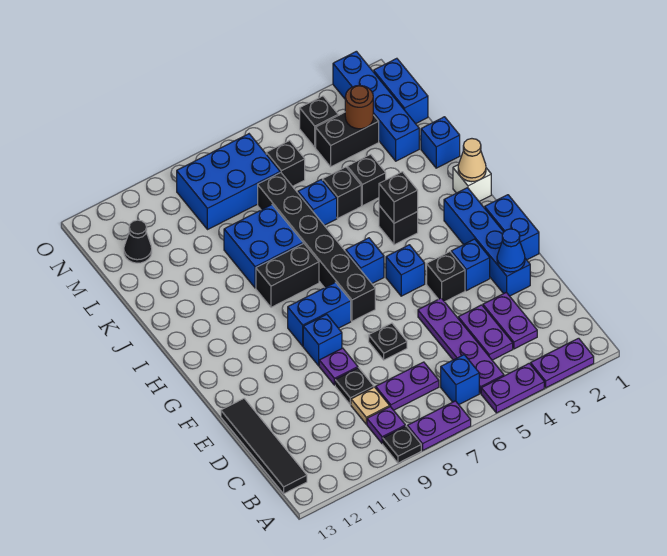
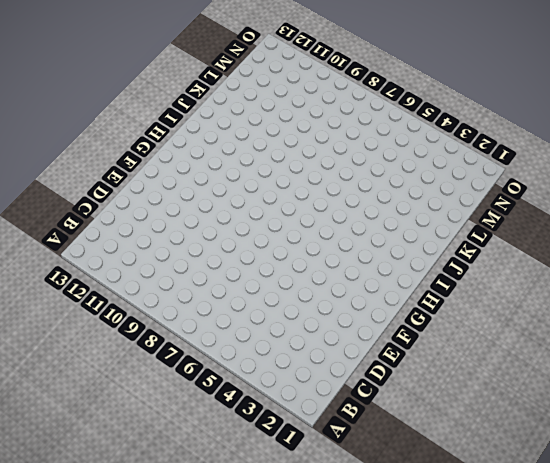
none -> purple plate A2:A3 level 1
none -> purple plate A4:A5 level 1
none -> purple plate A7:A8 level 1
none -> black plate A9 level 1

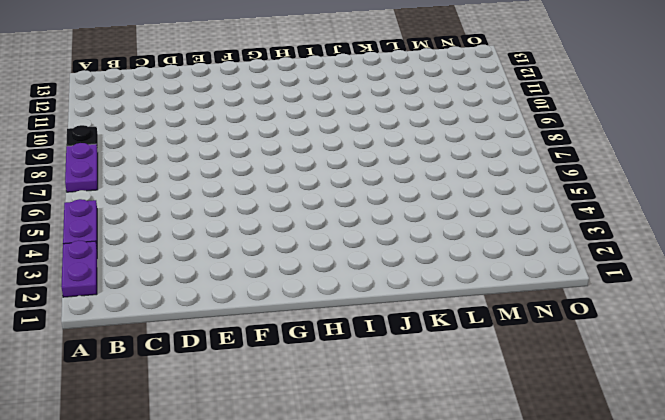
none -> purple plate B5:E5 level 1
none -> blue brick B6 level 1
none -> purple plate B9 level 1
none -> black tile B13:E13 level 1

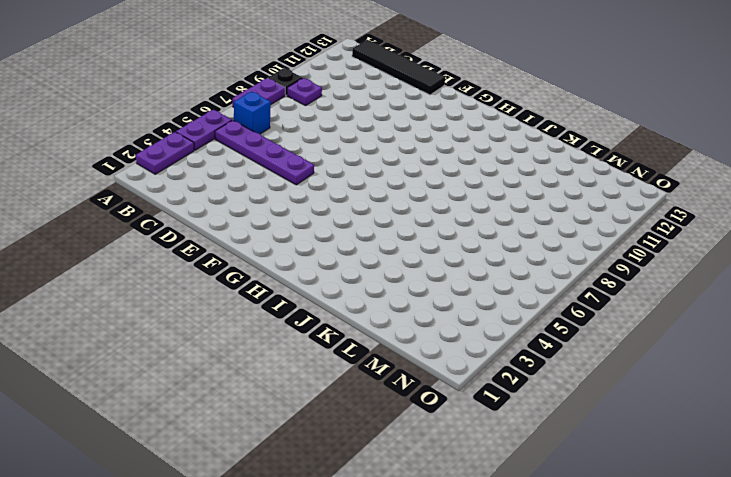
none -> purple plate C3:D3 level 1
none -> purple plate C4:D4 level 1
none -> purple plate C7:C8 level 1
none -> tan plate C9 level 1

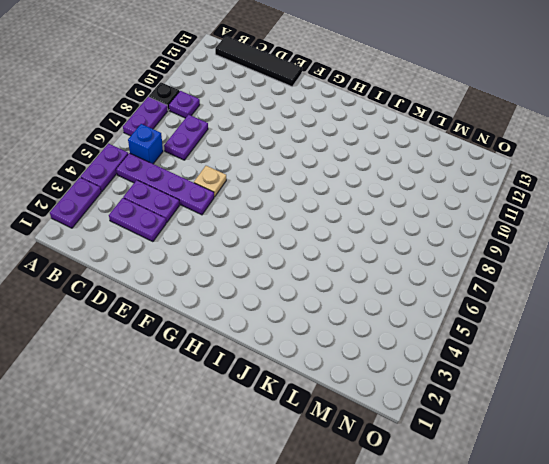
tan plate E6 level 1 -> tan plate C9 level 1
none -> black plate D9 level 1
none -> blue brick E2:H2 level 1
none -> black plate E7 level 1
none -> purple plate E9 level 1

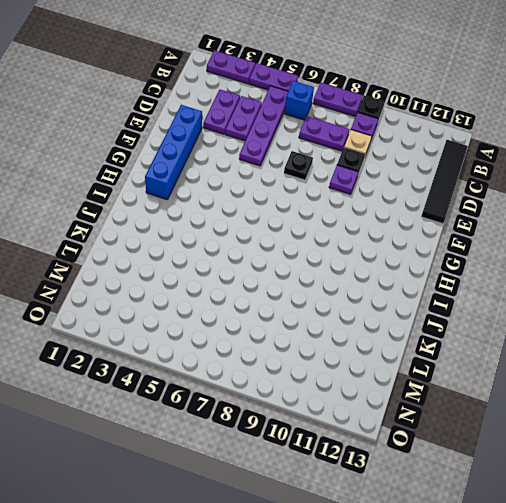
none -> blue brick F1:G1 level 1
none -> blue brick F3 level 1
none -> black brick F4 level 1
none -> blue brick F9 level 1

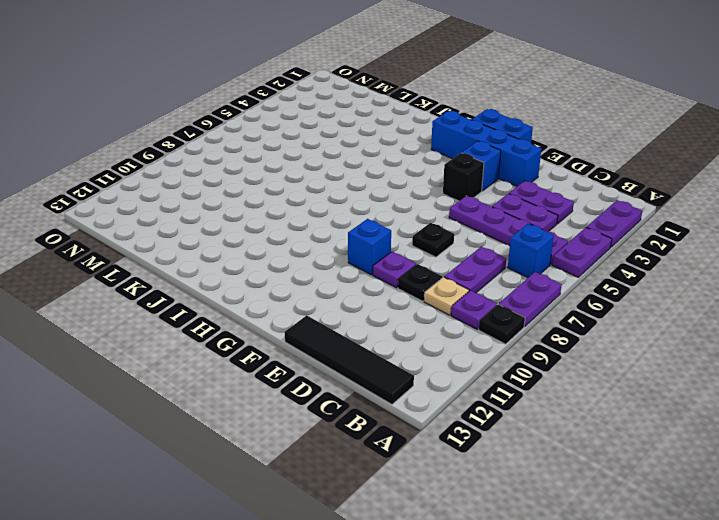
none -> blue brick G5 level 1
none -> black brick G7:L7 level 1
none -> blue brick G8:G9 level 1
none -> blue brick H6 level 1

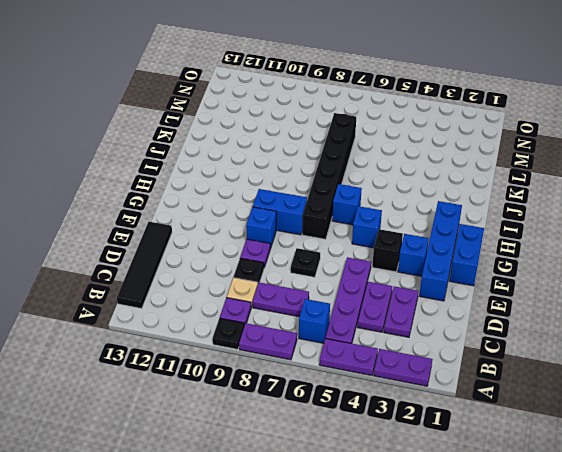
none -> white brick I1 level 1
none -> black brick I4 level 1
none -> black brick I8:I9 level 1
none -> blue brick J8:K9 level 1

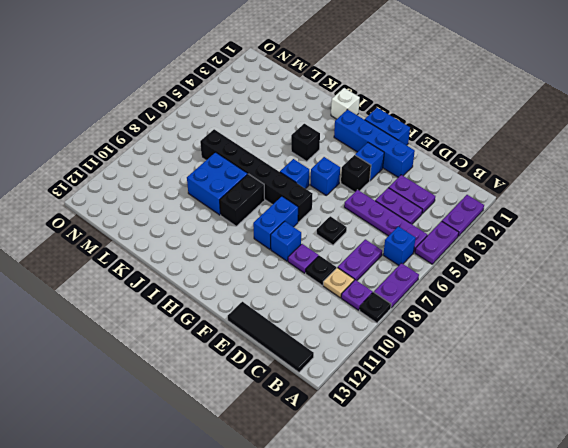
none -> blue brick K1 level 1
none -> black brick K4 level 1
none -> black brick K5 level 1
none -> blue brick K6 level 1

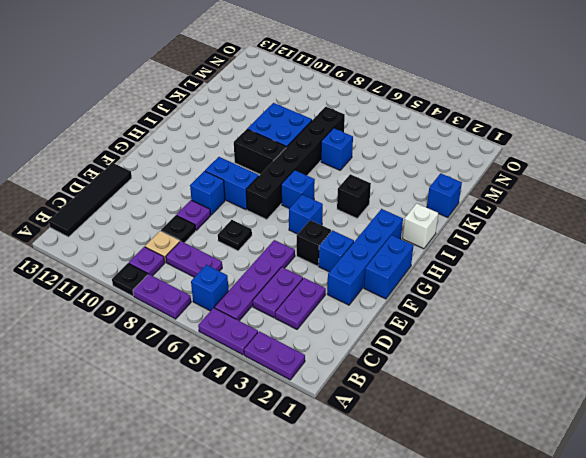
none -> black brick K4 level 1
none -> black brick K5 level 1
none -> blue brick L2:O2 level 1
none -> blue brick M1:N1 level 1

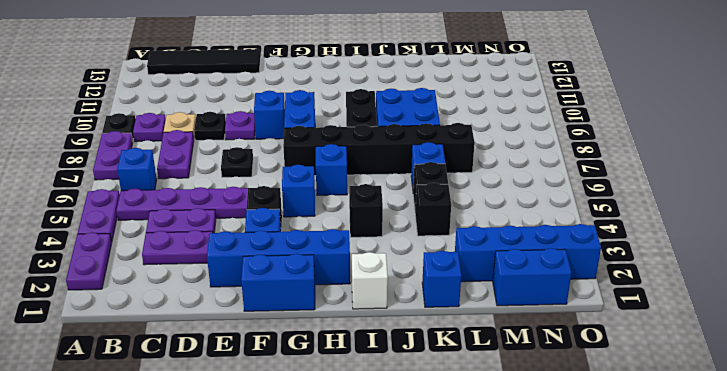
none -> black brick M3:M4 level 1
none -> black brick M6 level 1
none -> blue brick M7:N9 level 1
none -> black cone M12 level 1

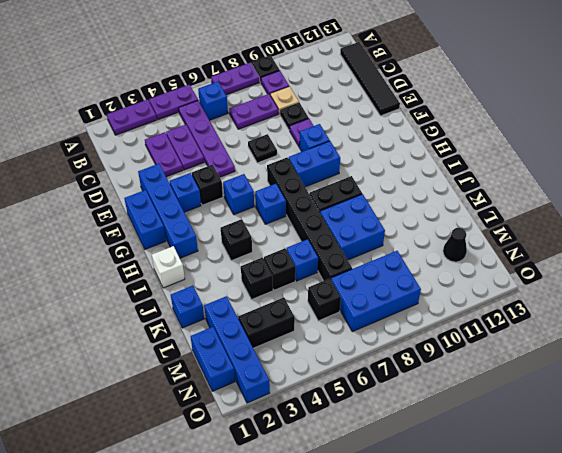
none -> black brick N4 level 1
none -> blue cone E2 level 2
none -> tan cone I1 level 2
none -> black brick I4 level 2

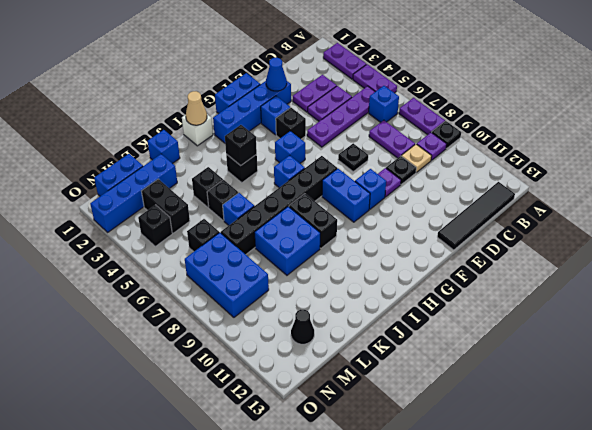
none -> brown round brick M3 level 2

